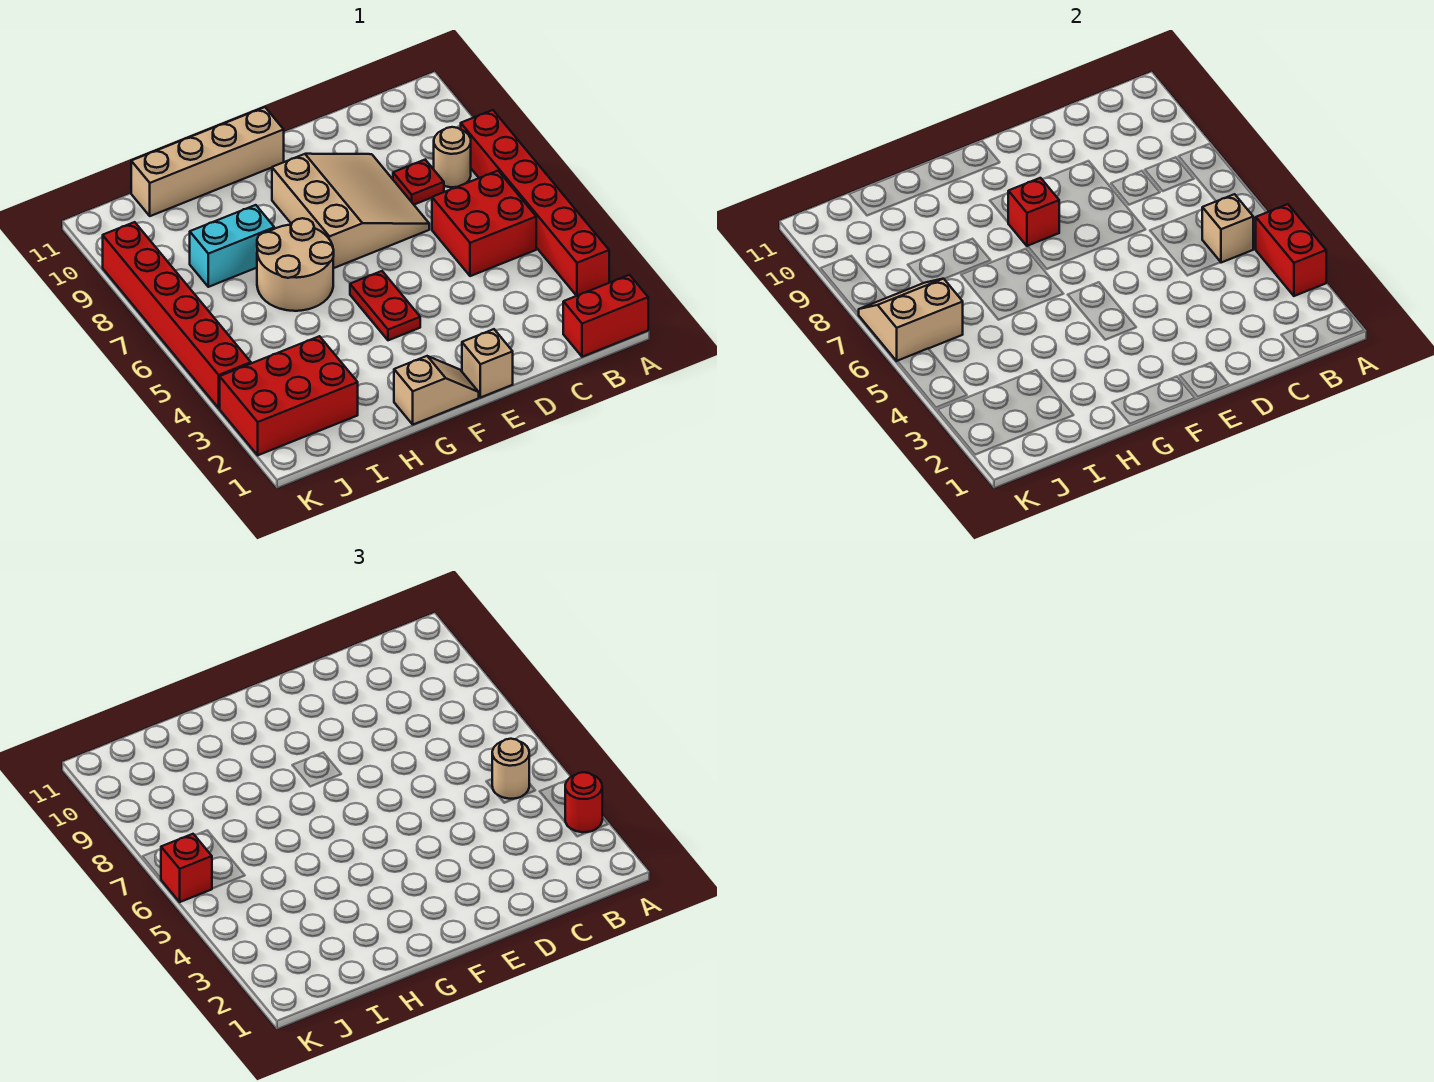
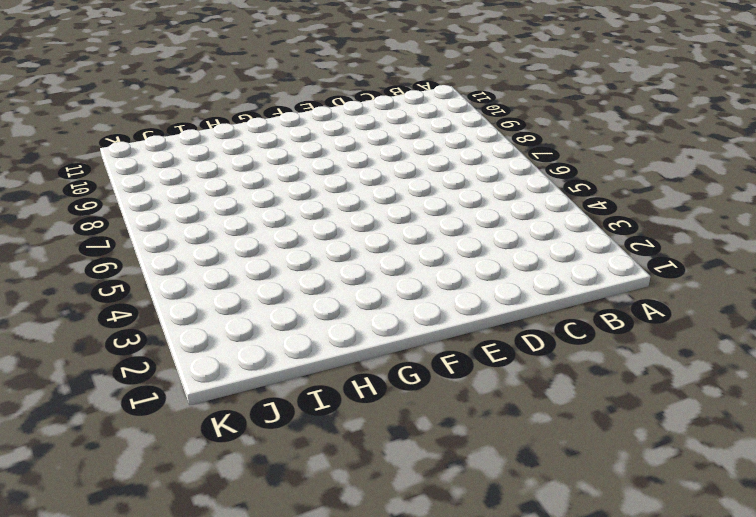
none -> red brick A1:B1 level 1
none -> red brick A3:A8 level 1
none -> red brick B5:C6 level 1

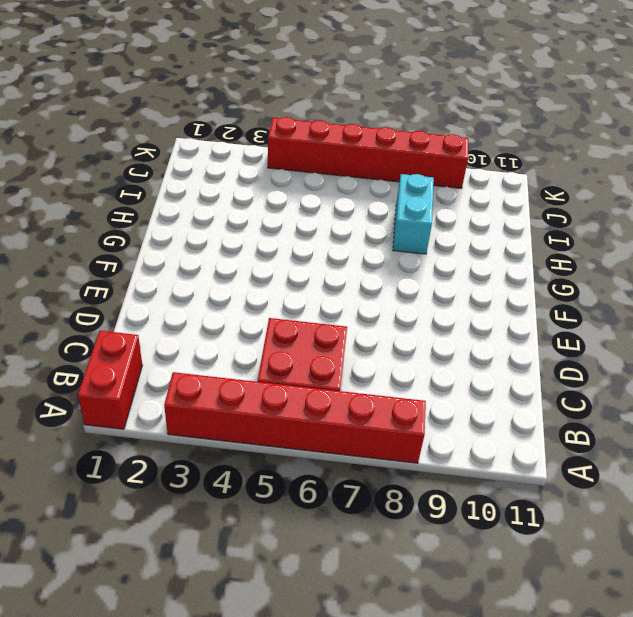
none -> tan round brick B8 level 1
none -> red plate C8 level 1
none -> tan slope D7:F9 level 1 top F

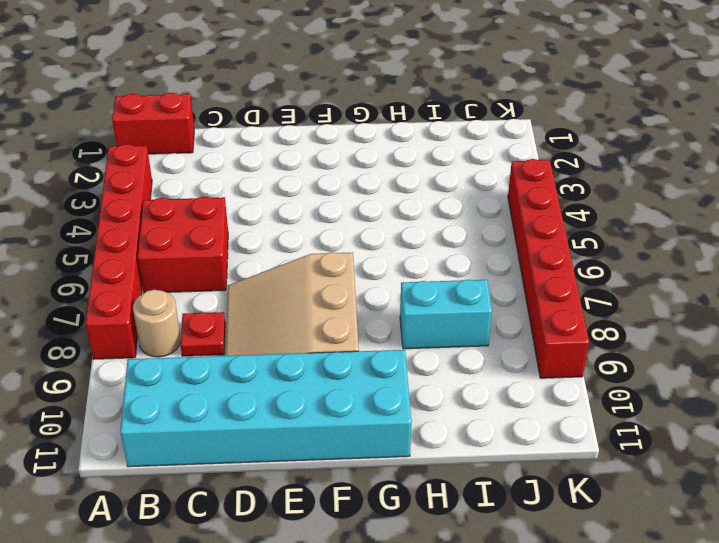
cyan brick B10:G11 level 1 -> tan brick F11:I11 level 1
none -> tan brick E1 level 1
none -> tan slope F1:G1 level 1 top G
none -> red plate F4:F5 level 1

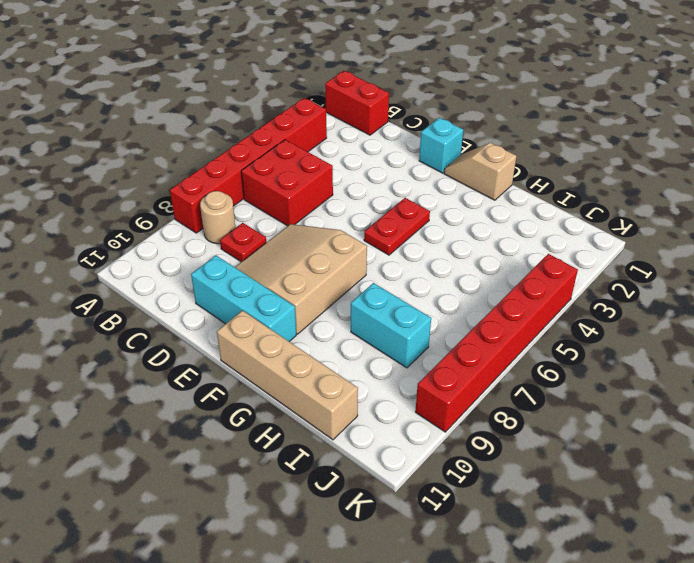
cyan brick D10:F10 level 1 -> none
cyan brick E1 level 1 -> tan brick E1 level 1
none -> tan round brick G6:H7 level 1
none -> red brick I2:K3 level 1
none -> red brick A3:A4 level 2

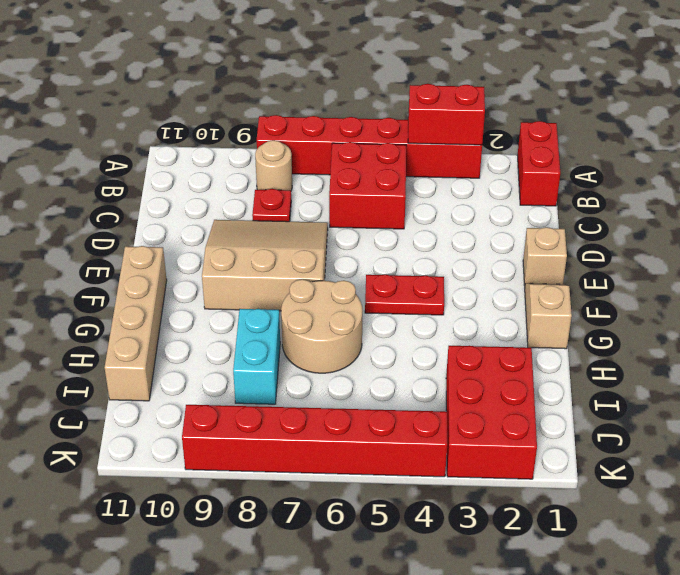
none -> tan brick B5 level 2
none -> red brick F8 level 2
none -> tan slope J6:K7 level 2 top 6

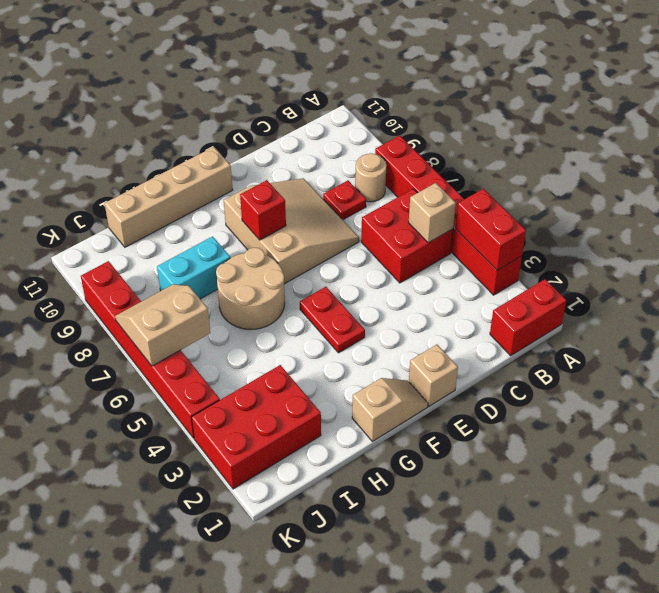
none -> red round brick A3 level 3
none -> tan round brick B5 level 3
none -> red brick K6 level 3

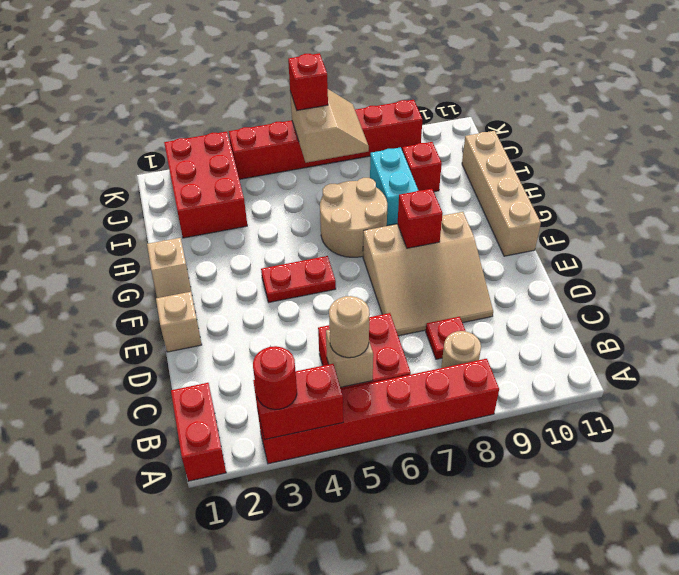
red brick I9 level 1 -> none

